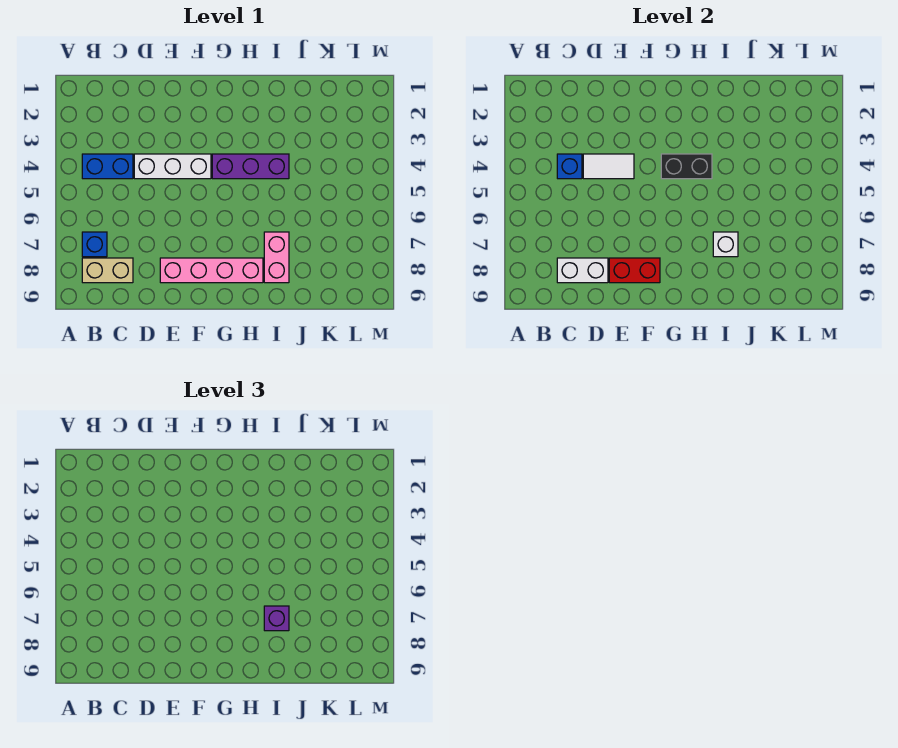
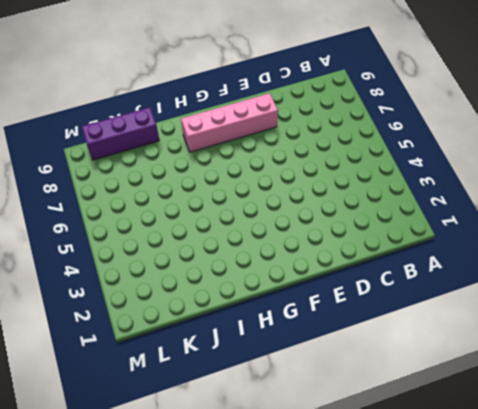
purple brick J9:L9 level 1 -> purple brick G4:I4 level 1
none -> blue brick B4:C4 level 1
none -> blue brick B7 level 1
none -> tan brick B8:C8 level 1

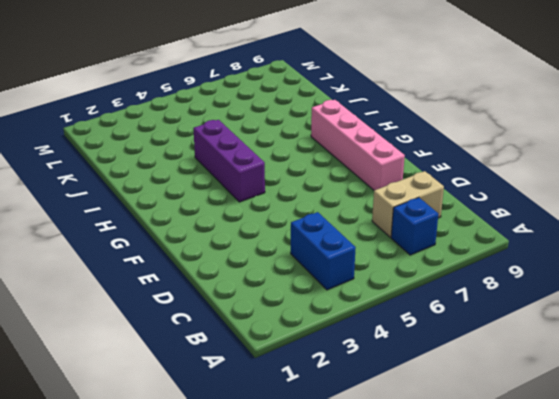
tan brick C7:C8 level 1 -> tan brick B8:C8 level 1
none -> white brick D4:F4 level 1
none -> pink brick I7:I8 level 1
none -> blue brick C4 level 2

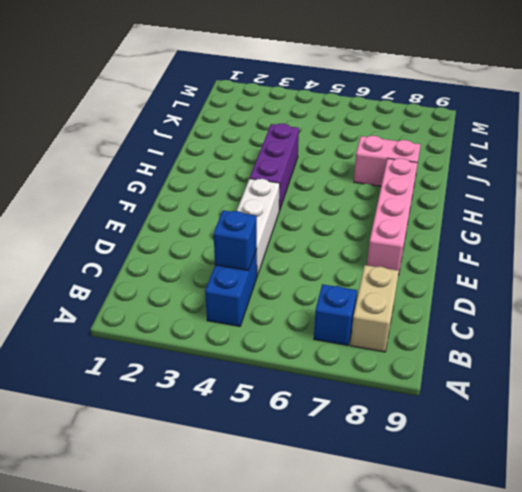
none -> white brick C8:D8 level 2
none -> white tile D4:E4 level 2
none -> red brick E8:F8 level 2

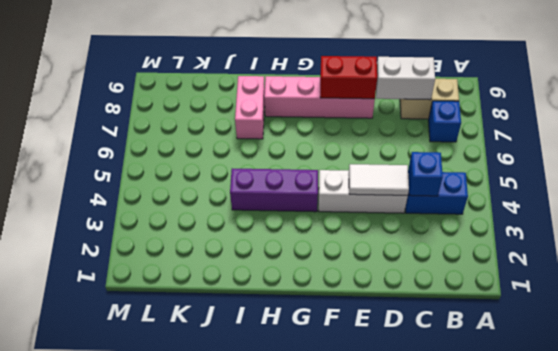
none -> black brick G4:H4 level 2
none -> white brick I7 level 2
none -> purple brick I7 level 3

